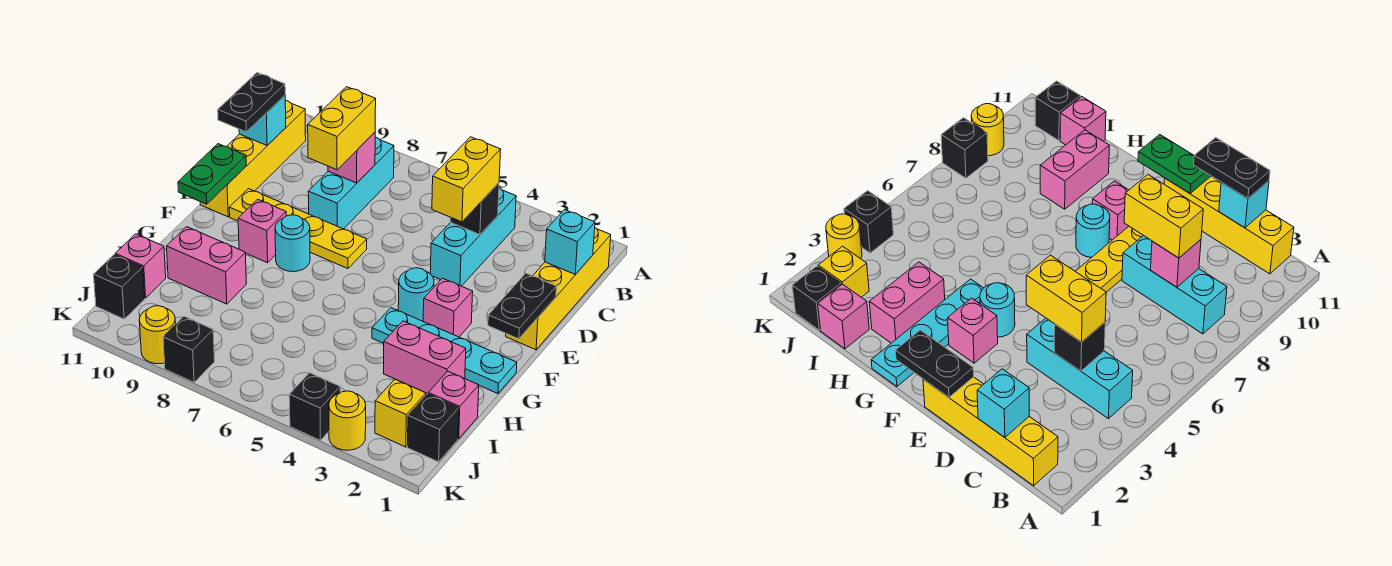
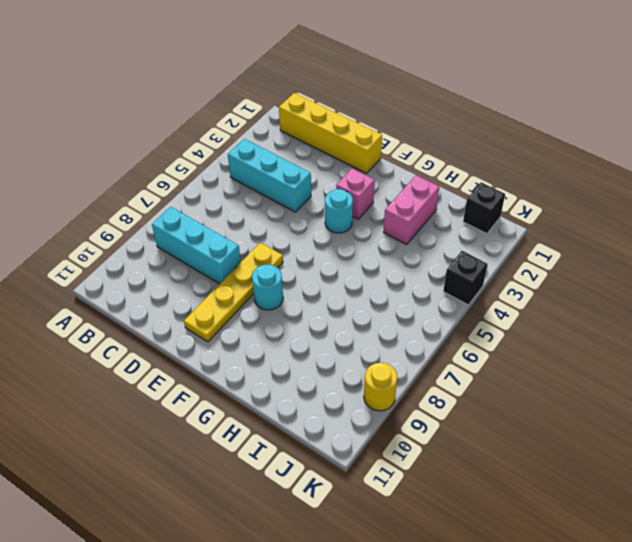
none -> yellow brick B11:E11 level 1
none -> pink brick F9 level 1
none -> cyan plate G1:G4 level 1
none -> pink brick H9:H10 level 1

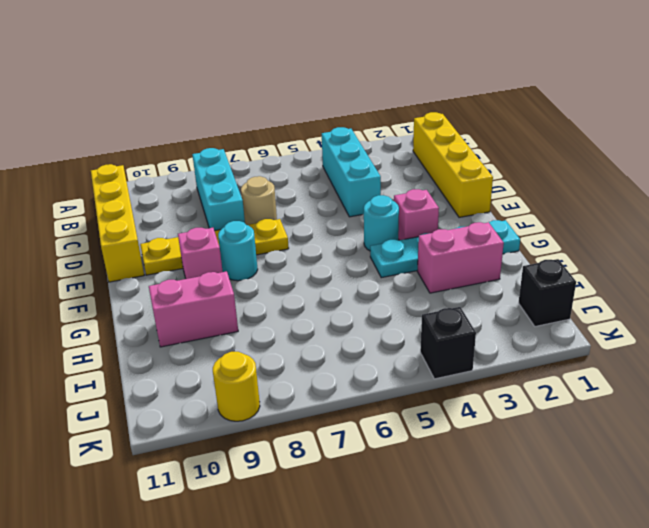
tan round brick D7 level 1 -> none
none -> pink brick I1 level 1
none -> pink brick I11 level 1
none -> yellow brick J2 level 1
none -> black brick J11 level 1

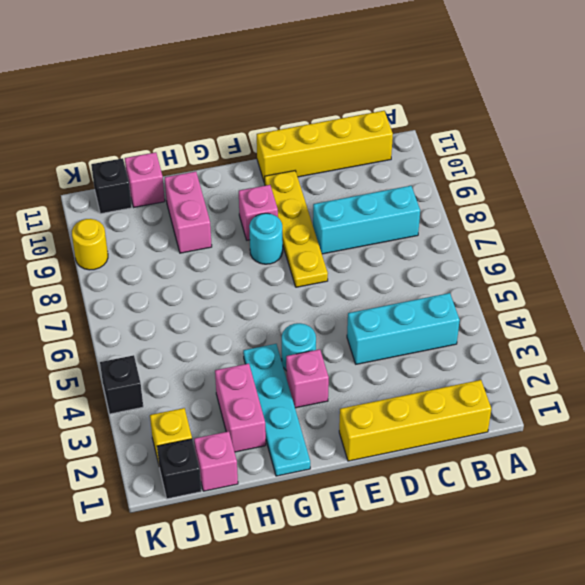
none -> yellow round brick K3 level 1
none -> black brick K8 level 1
none -> cyan brick C1 level 2
none -> black brick C4 level 2

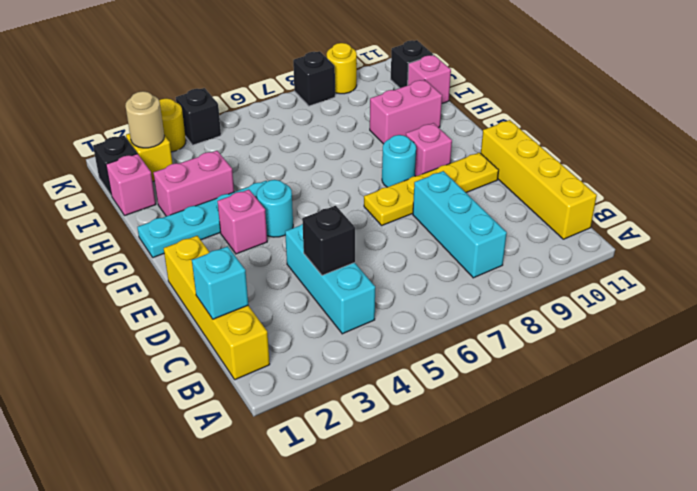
tan round brick J2 level 2 -> none
none -> pink brick C8 level 2
none -> cyan brick C11 level 2
none -> black plate E1:F1 level 2
none -> green plate E11:F11 level 2

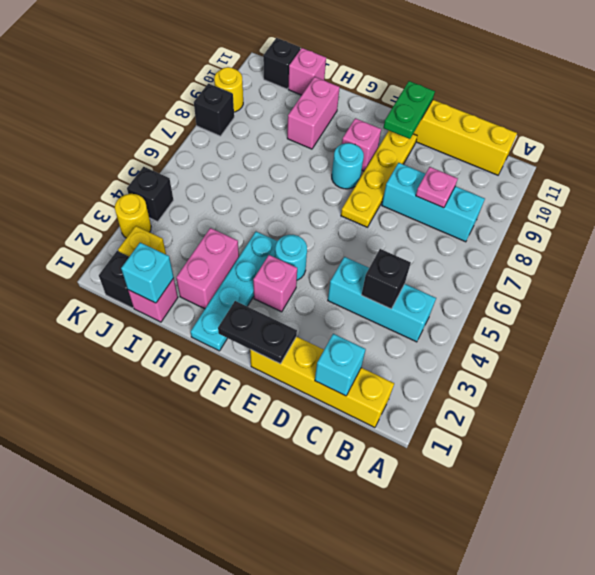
pink plate C8 level 2 -> pink brick C8 level 2
green plate E10:E11 level 2 -> green plate E11:F11 level 2
cyan brick I1 level 2 -> cyan brick C11 level 2
none -> yellow brick C4:D4 level 3
none -> yellow brick C8:D8 level 3
none -> black plate C11:D11 level 3

